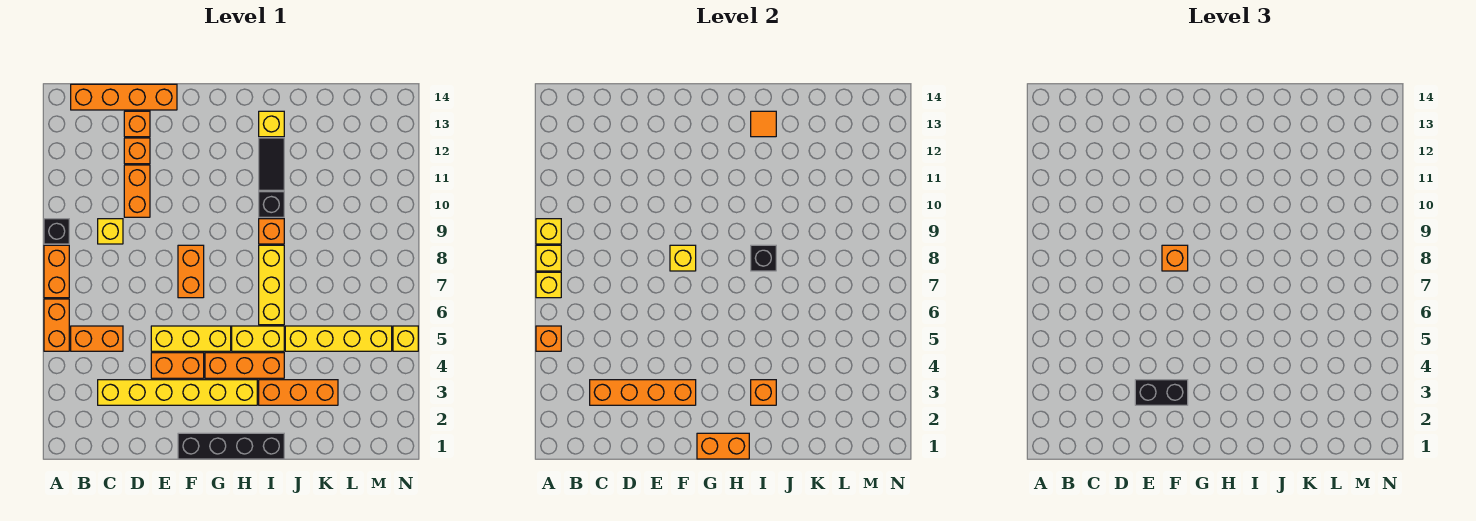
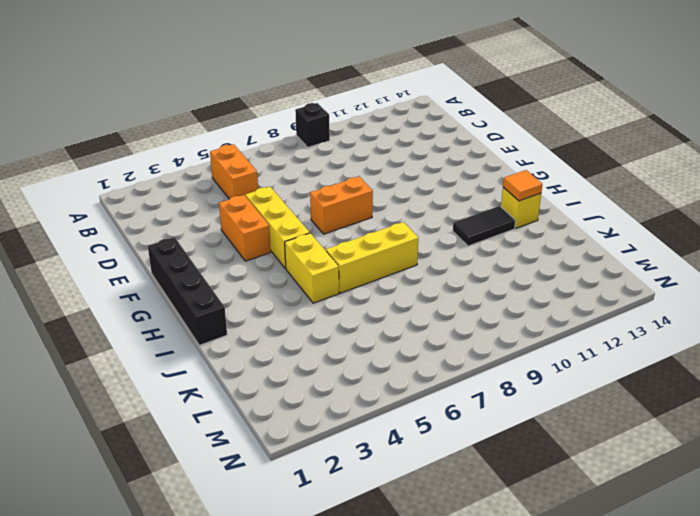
none -> orange brick A5:A6 level 1
none -> orange brick A7:A8 level 1
none -> orange brick B14:E14 level 1
none -> yellow brick C3:H3 level 1

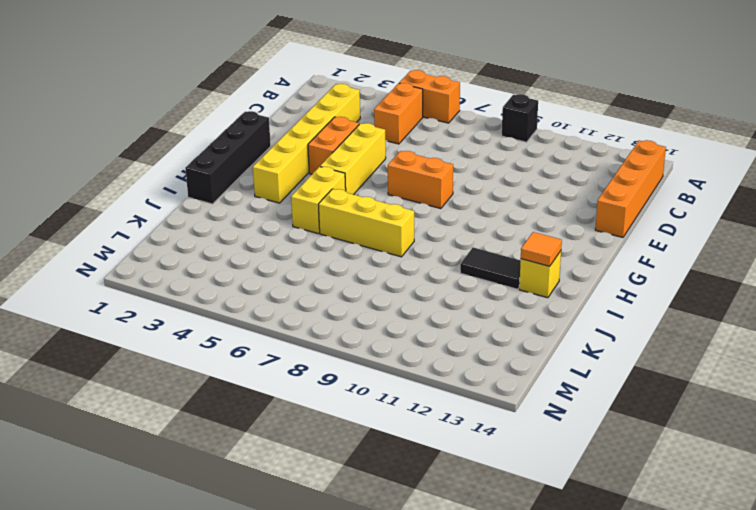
none -> orange brick A7:A8 level 1
none -> yellow brick C9 level 1
none -> orange brick D10:D11 level 1
none -> orange brick D12 level 1

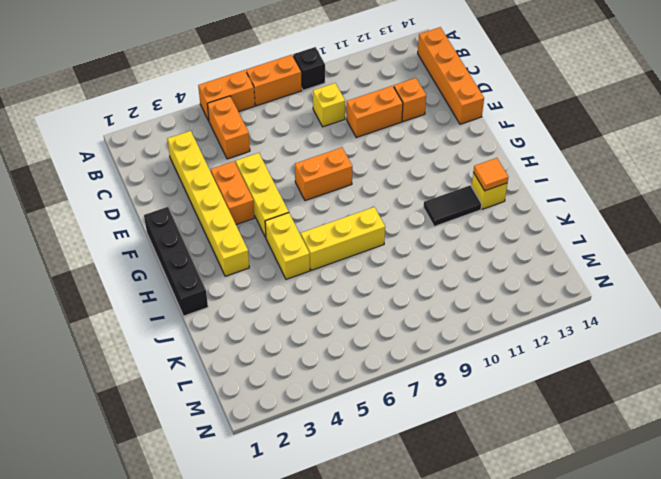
none -> orange brick D13 level 1
none -> orange brick G4:I4 level 1
none -> orange brick I3:K3 level 1
none -> orange brick I9 level 1

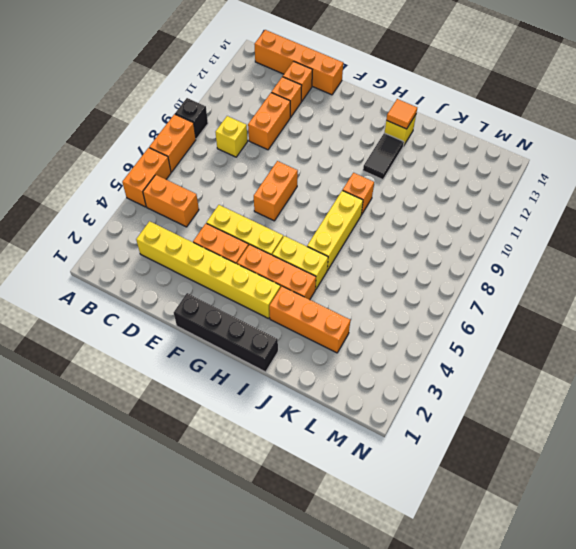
none -> black brick I10 level 1
none -> yellow brick J5:M5 level 1
none -> yellow brick N5 level 1
none -> orange brick A5 level 2

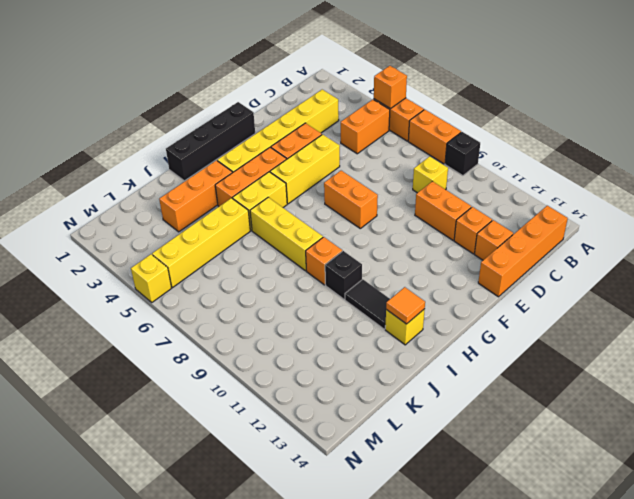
none -> yellow brick A7 level 2
none -> yellow brick A8 level 2
none -> yellow brick A9 level 2
none -> orange brick C3:F3 level 2

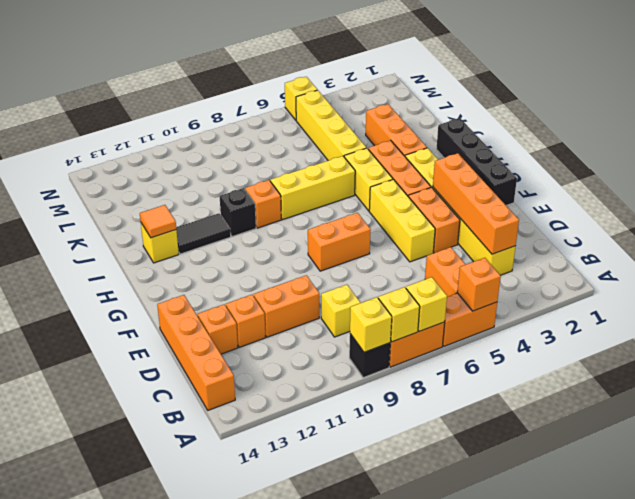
none -> yellow brick F8 level 2
none -> orange brick G1:H1 level 2
none -> orange brick I3 level 2
none -> black brick I8 level 2

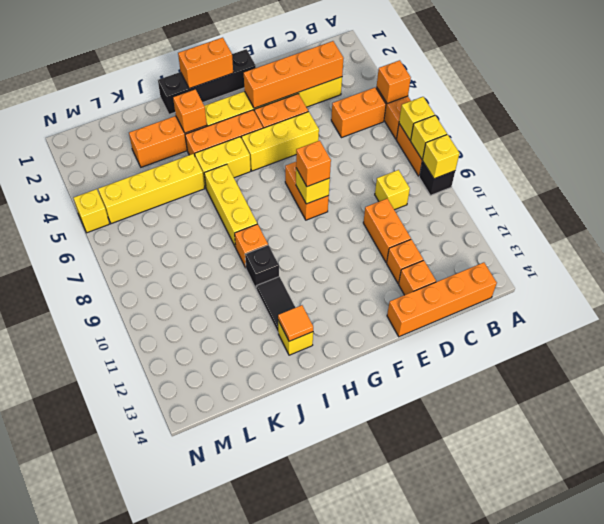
none -> black brick I8 level 2
none -> black brick E3:F3 level 3

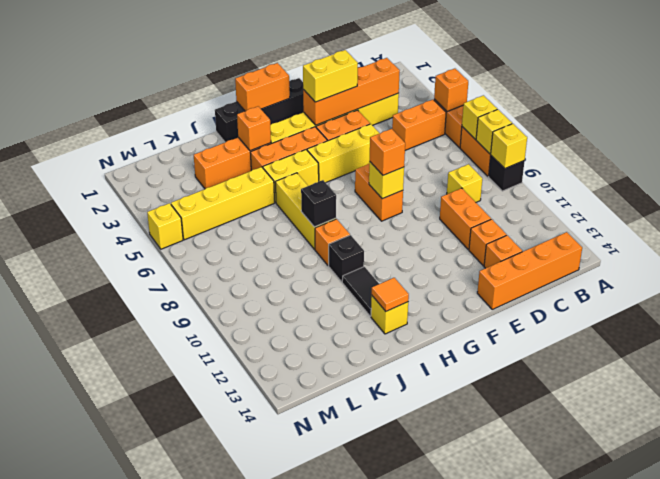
yellow brick E3:F3 level 3 -> black brick E3:F3 level 3

